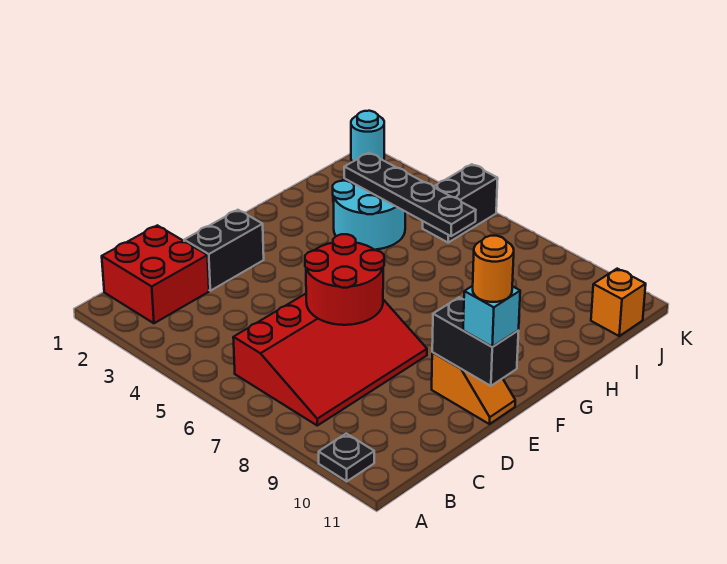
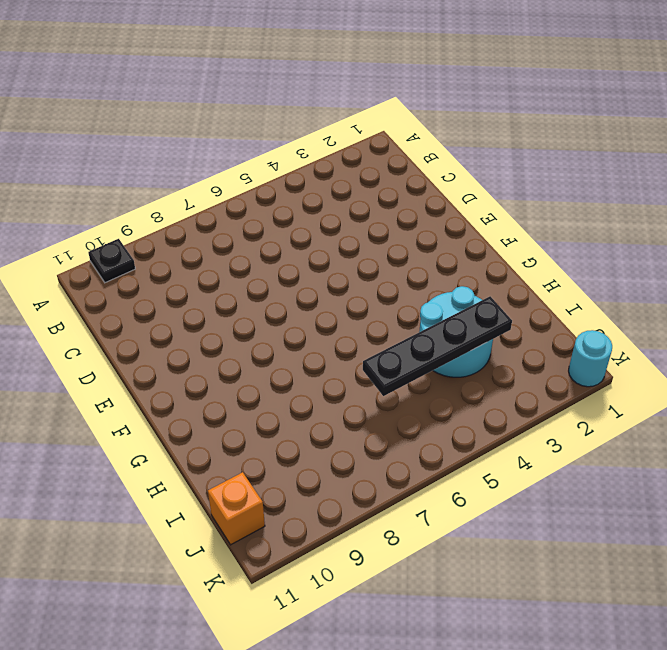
none -> red brick B1:C2 level 1
none -> red slope B6:E8 level 1 top 6
none -> black brick D2:E2 level 1

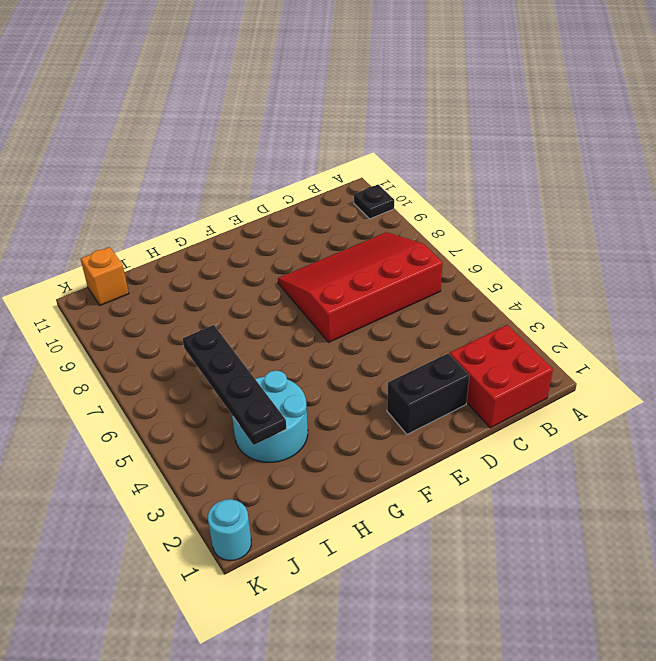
none -> orange slope E10:E11 level 1 top 10
none -> black brick J5:K5 level 1
none -> red round brick D6:E7 level 2

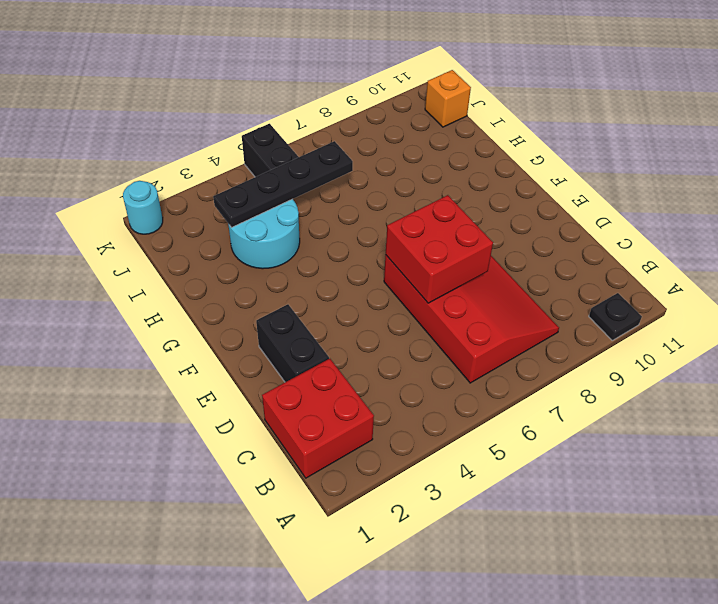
red brick D6:E7 level 2 -> red round brick D6:E7 level 2
none -> orange slope E10:E11 level 1 top 10
none -> black brick E10:E11 level 2
none -> cyan brick E11 level 3

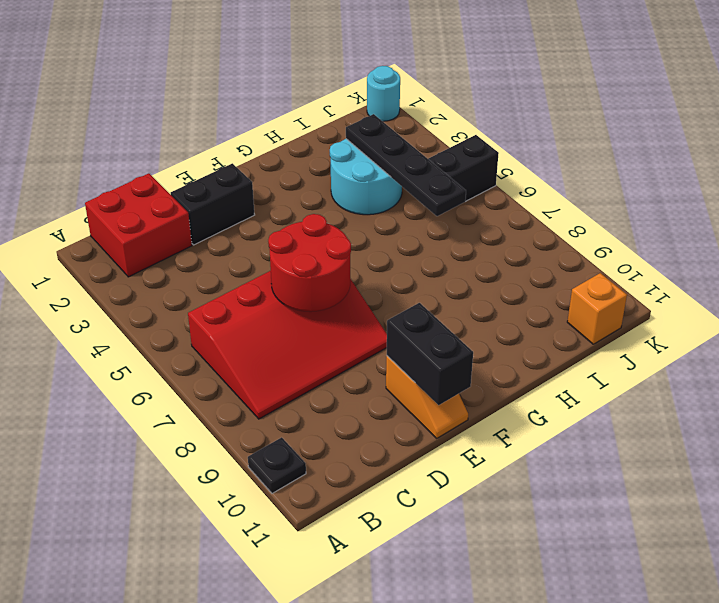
none -> cyan brick E11 level 3
none -> orange round brick E11 level 4

